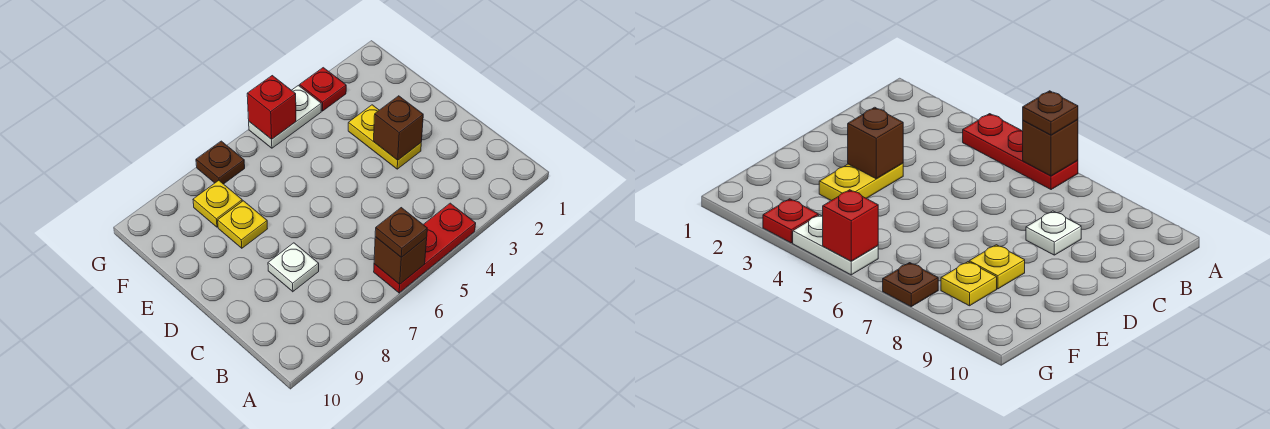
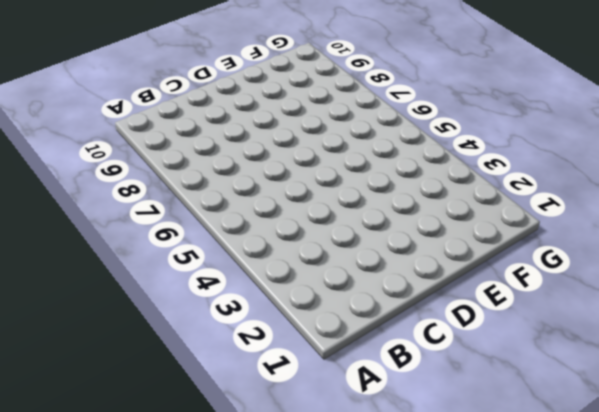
none -> red plate A4:A6 level 1
none -> white plate C8 level 1
none -> yellow plate D3:E3 level 1

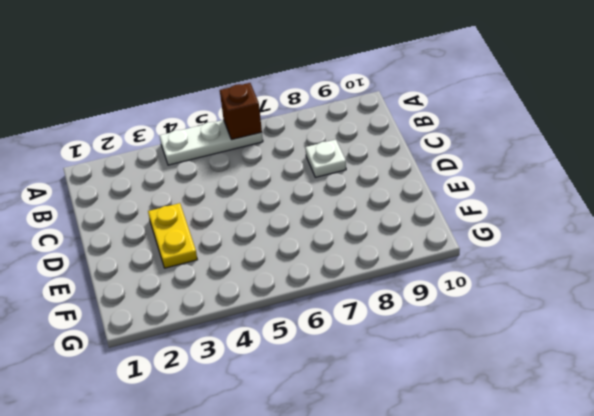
white plate A4:A6 level 1 -> red plate A4:A6 level 1
none -> yellow plate E8 level 1
none -> yellow plate F8 level 1
none -> red plate G3 level 1

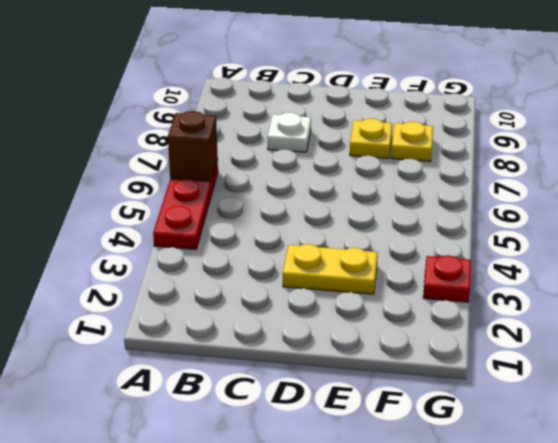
none -> white plate G4:G5 level 1
none -> brown plate G7 level 1
none -> brown brick D3 level 2

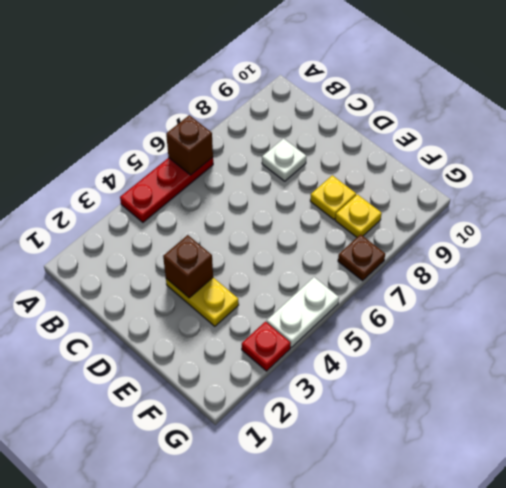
none -> red brick G5 level 2
none -> brown plate A6 level 3

